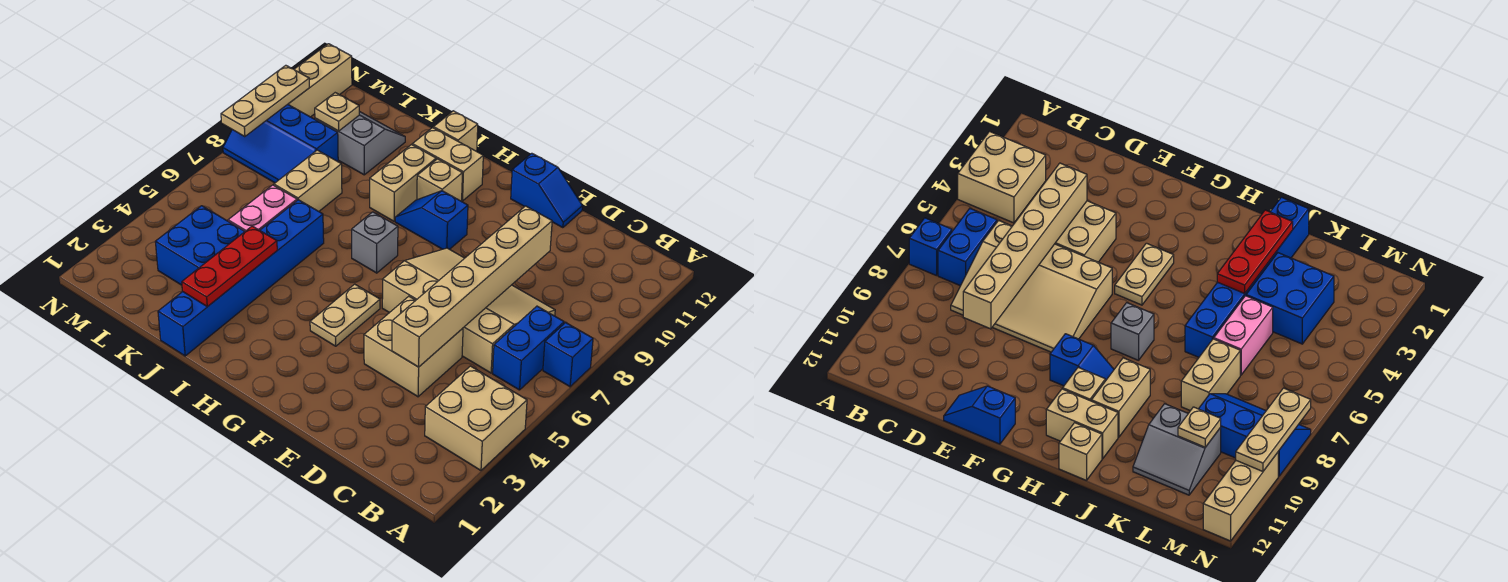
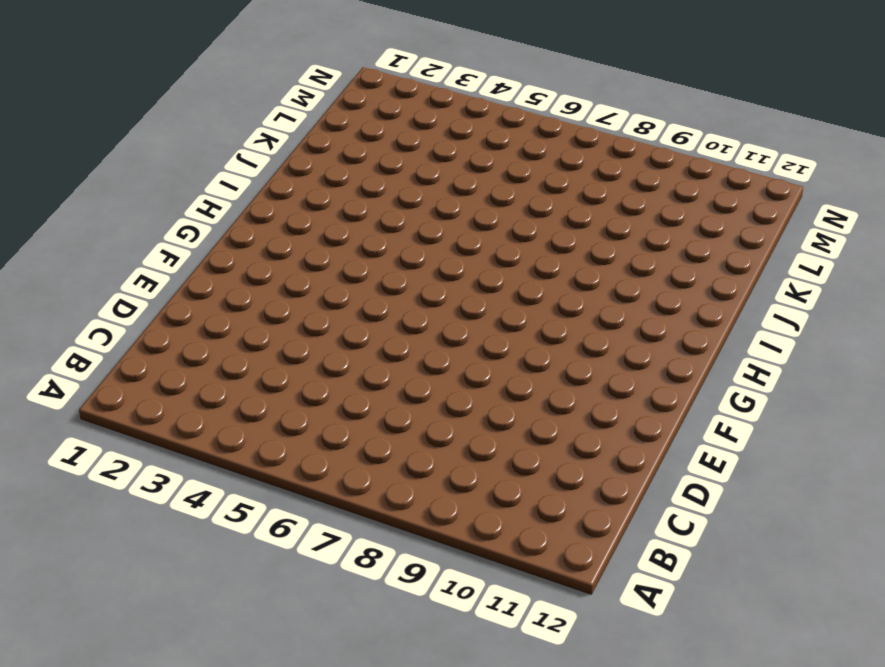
none -> tan brick A3:B4 level 1
none -> blue brick A7 level 1
none -> blue brick B6:B7 level 1

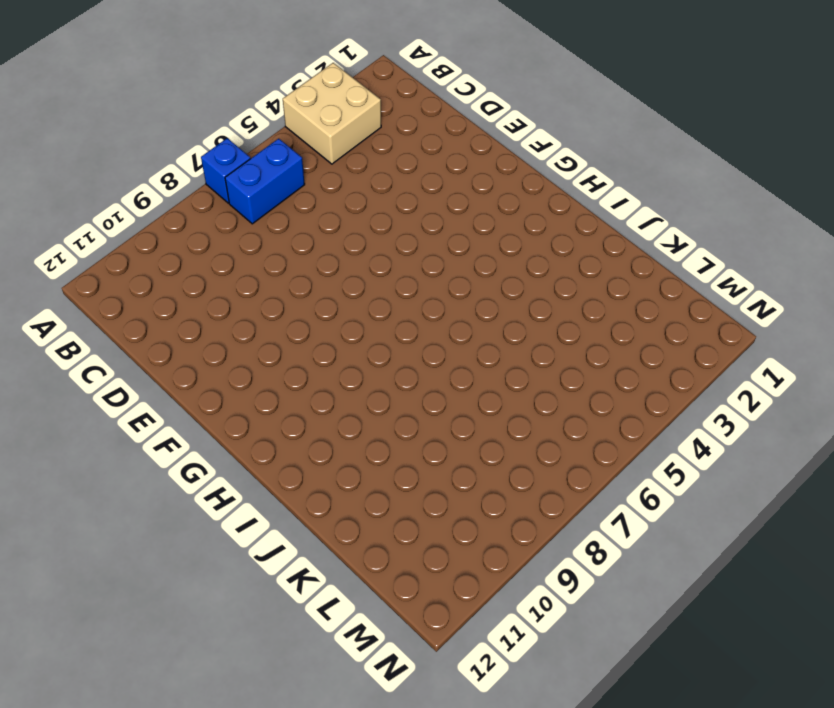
none -> tan slope C6:F8 level 1 top 6
none -> tan brick D4:E5 level 1
none -> blue slope E12:F12 level 1 top F

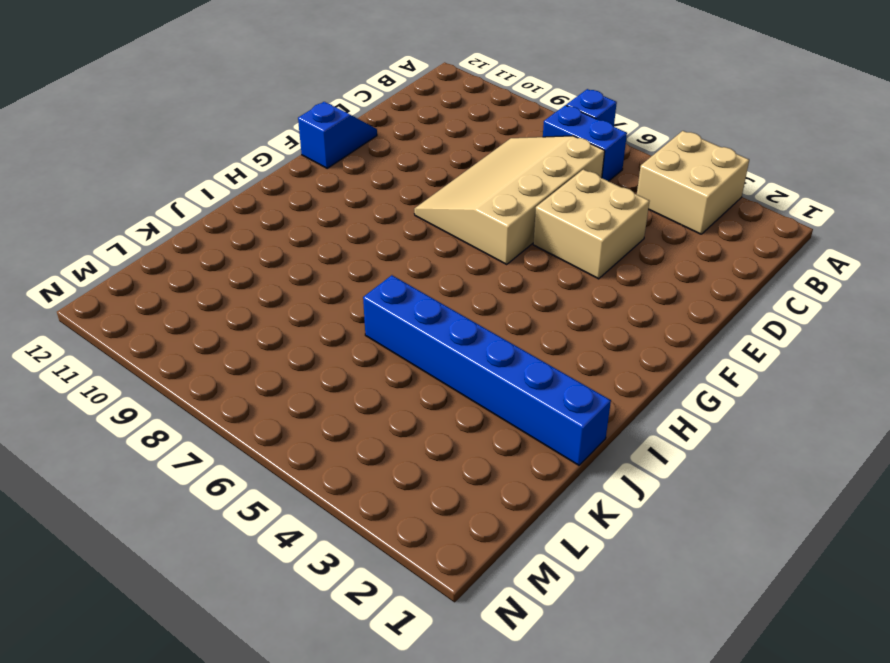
none -> tan plate G4:G5 level 1
none -> blue slope G9:H9 level 1 top G
none -> grey brick H7 level 1

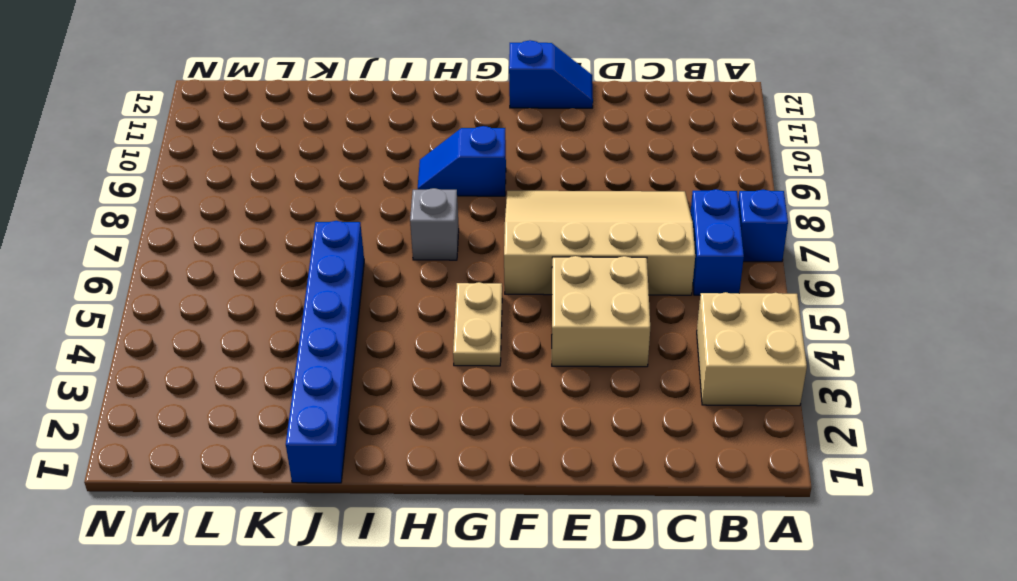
none -> tan brick H10 level 1
none -> tan brick H11:I11 level 1
none -> tan brick I9:I10 level 1

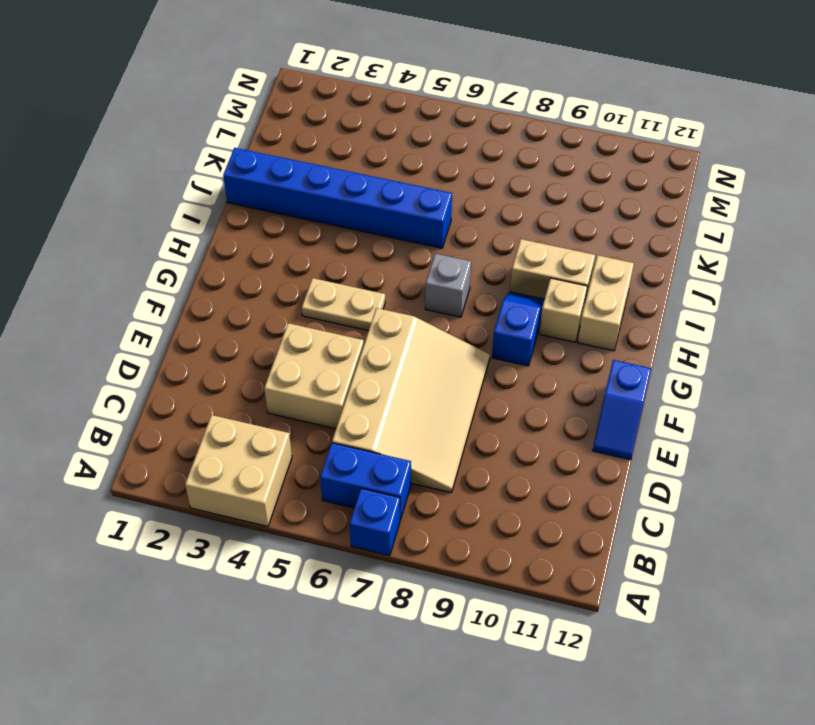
none -> tan brick I12 level 1
none -> blue brick K3:L4 level 1
none -> pink brick K5:K6 level 1

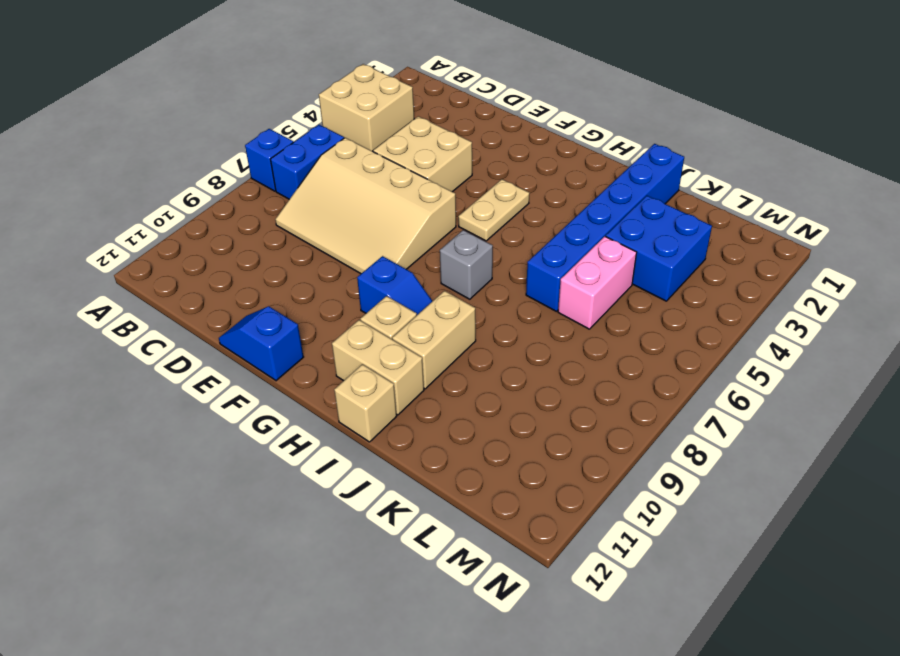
none -> tan brick K7:K8 level 1
none -> grey slope K10:L11 level 1 top 10
none -> blue slope L8:N9 level 1 top 9

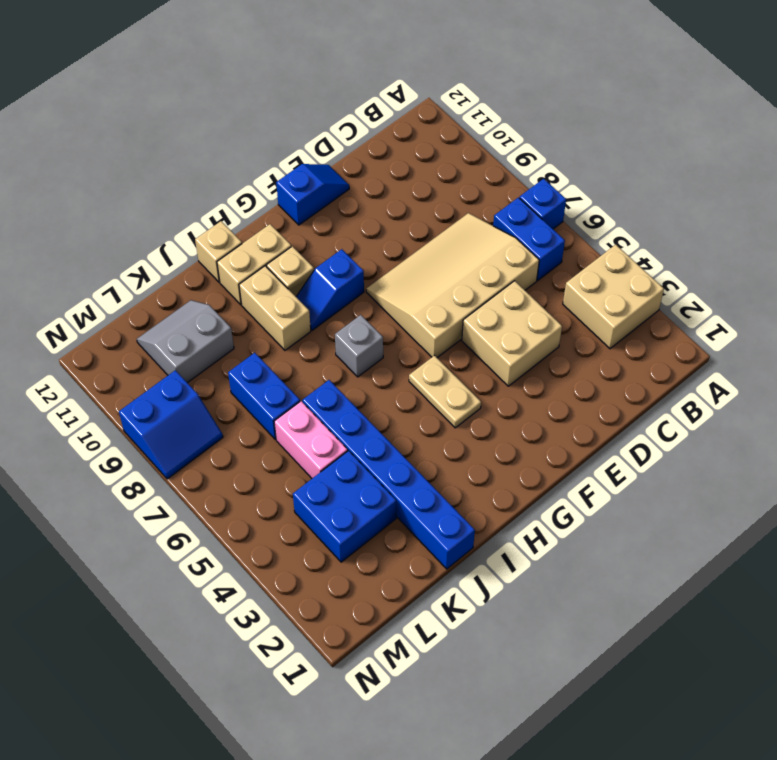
blue brick K7:K8 level 1 -> tan brick K7:K8 level 1
blue slope M8:N9 level 1 top 9 -> blue slope L8:N9 level 1 top 9
none -> tan brick N10:N12 level 1
none -> tan brick D4:D9 level 2
none -> red plate J2:J4 level 2

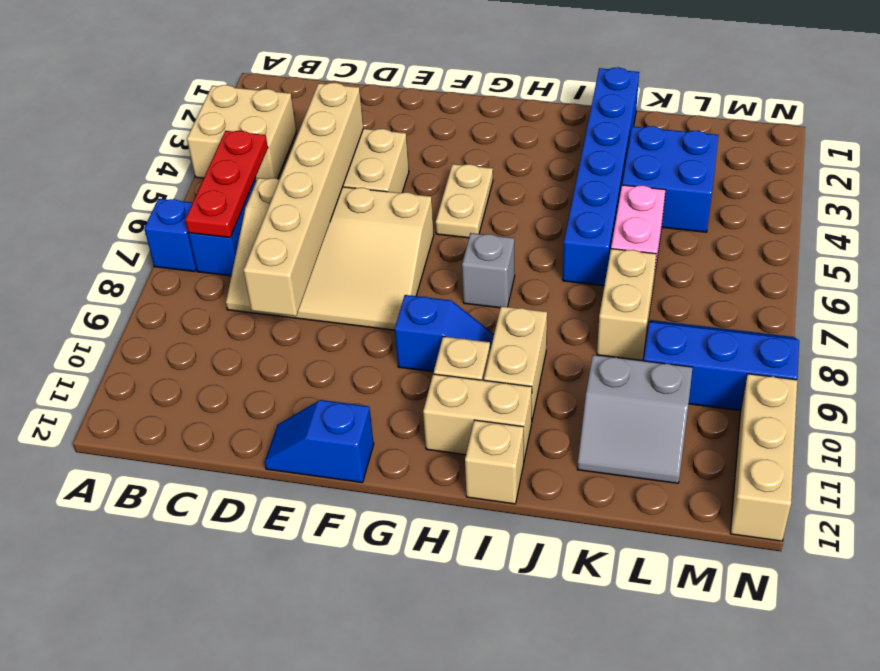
red plate B5:B7 level 2 -> red plate J2:J4 level 2
none -> tan plate L10 level 2
none -> tan plate N8:N10 level 2

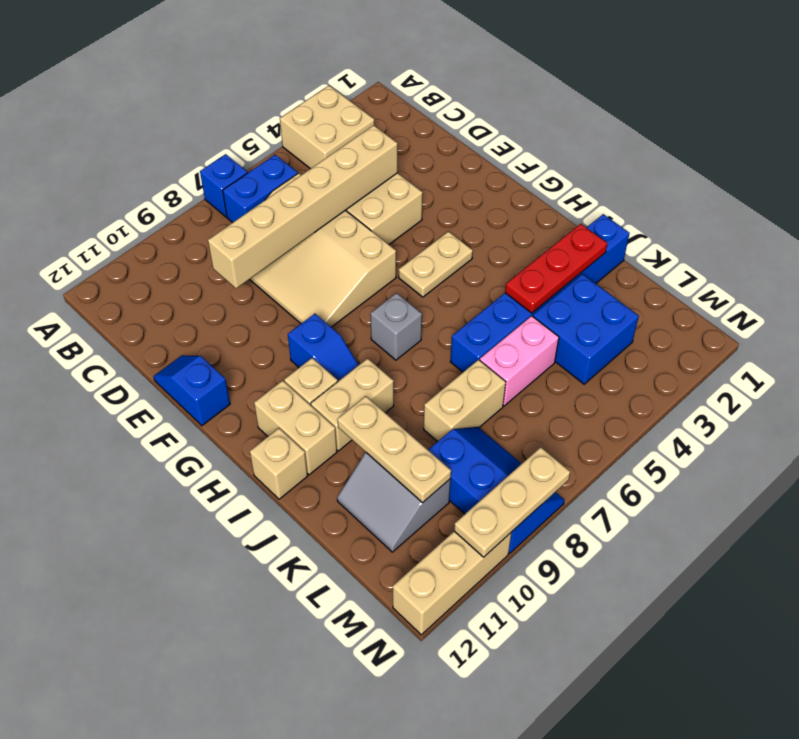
tan plate J10:L10 level 2 -> tan plate L10 level 2

